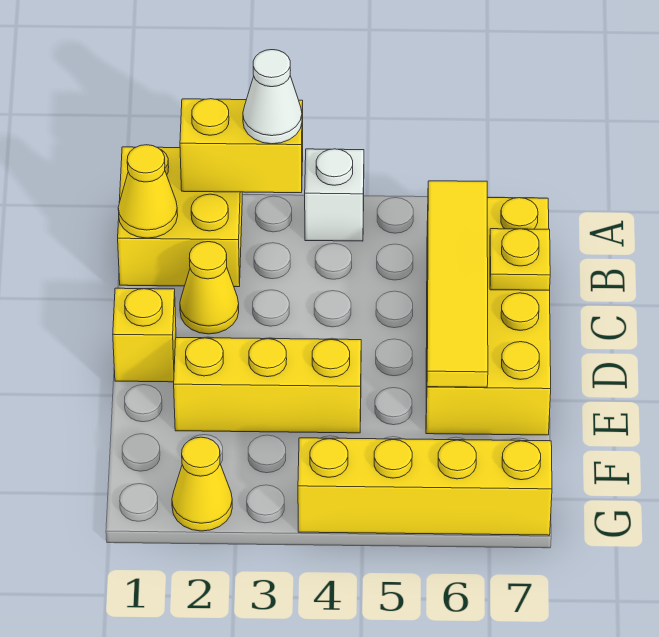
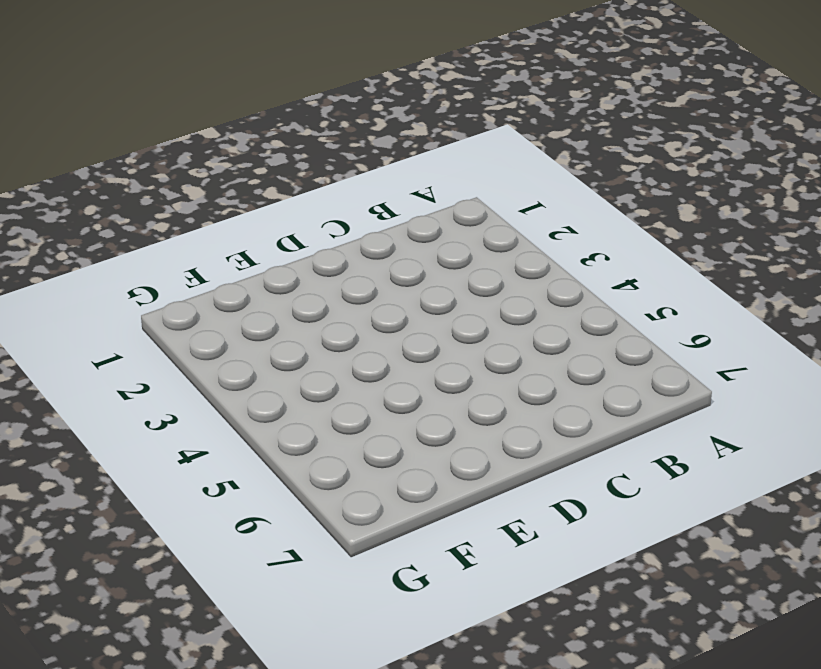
none -> yellow brick A1:B2 level 1
none -> white brick A4 level 1
none -> yellow brick B6:E7 level 1

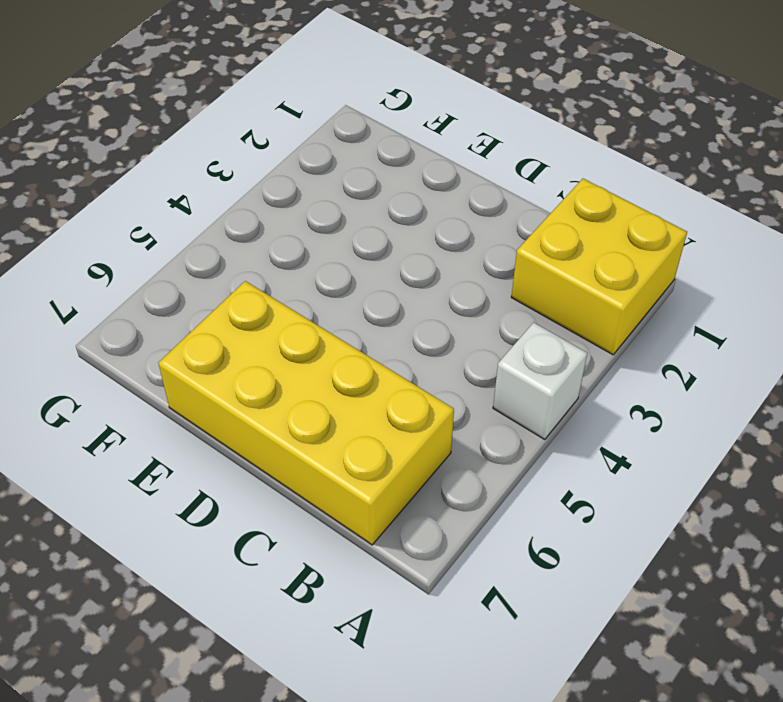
none -> yellow cone C2 level 1
none -> yellow brick D1 level 1
none -> yellow brick E2:E4 level 1

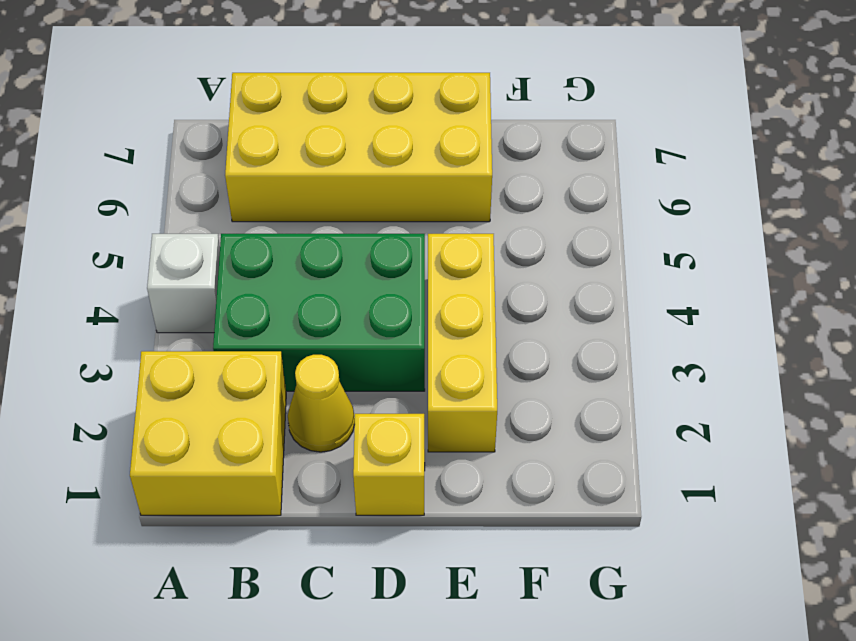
green brick B3:D4 level 1 -> none
none -> yellow cone G2 level 1
none -> yellow brick G4:G7 level 1
none -> yellow brick A2:A3 level 2

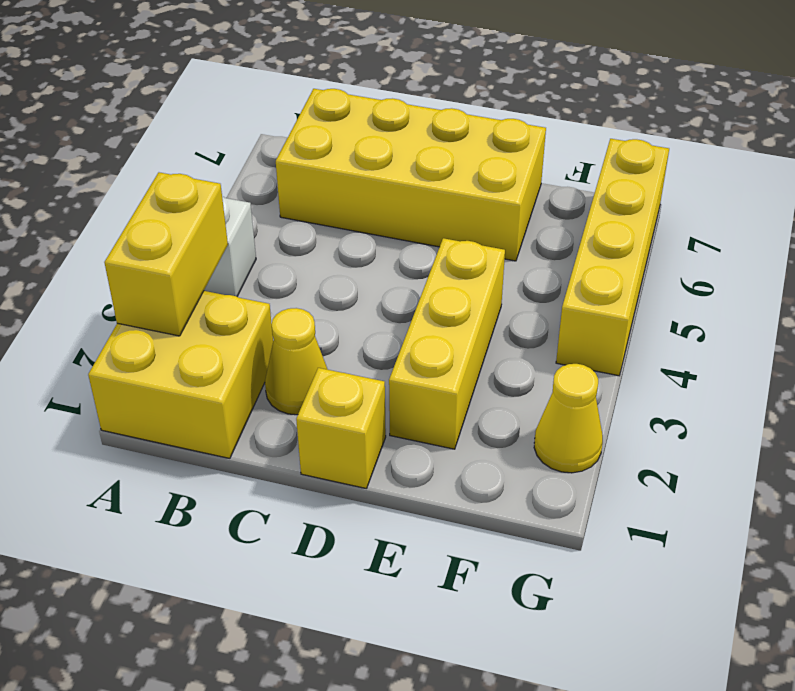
none -> yellow cone B1 level 2
none -> yellow tile B6:E6 level 2
none -> yellow plate C7 level 2

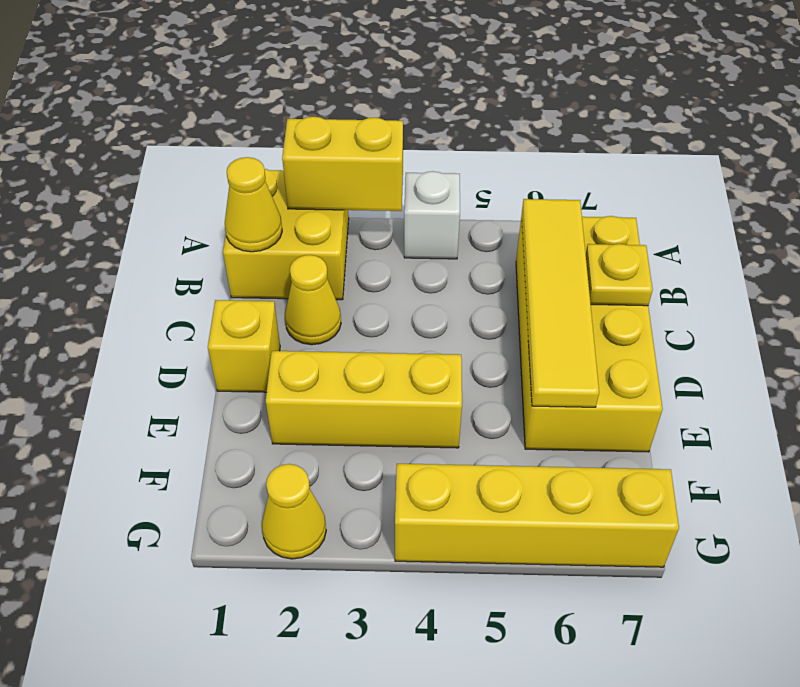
none -> white cone A3 level 3

